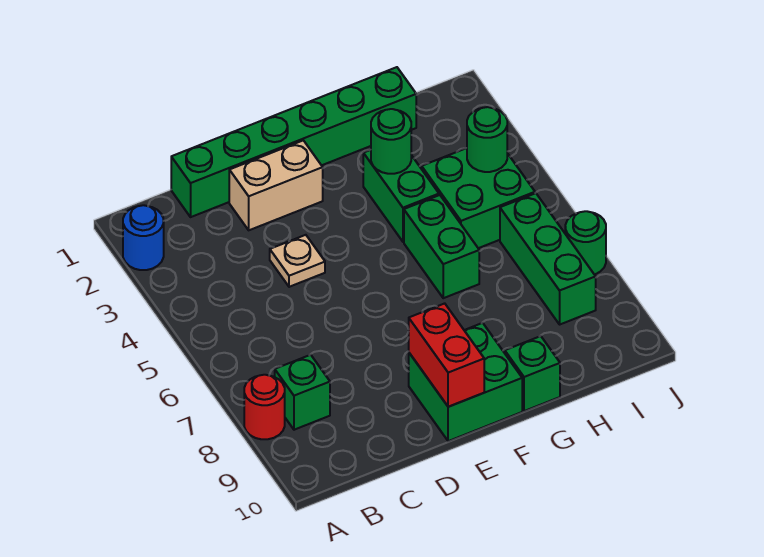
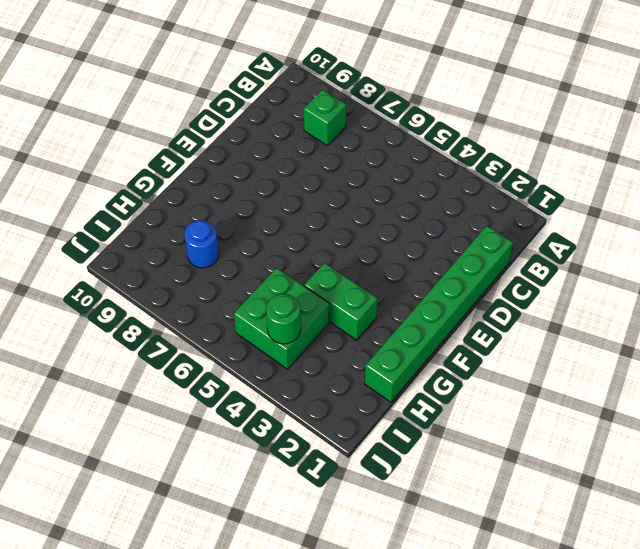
blue round brick H8 level 1 -> blue round brick A2 level 1
none -> red round brick A8 level 1
none -> tan brick D2:E2 level 1
none -> tan plate D4 level 1

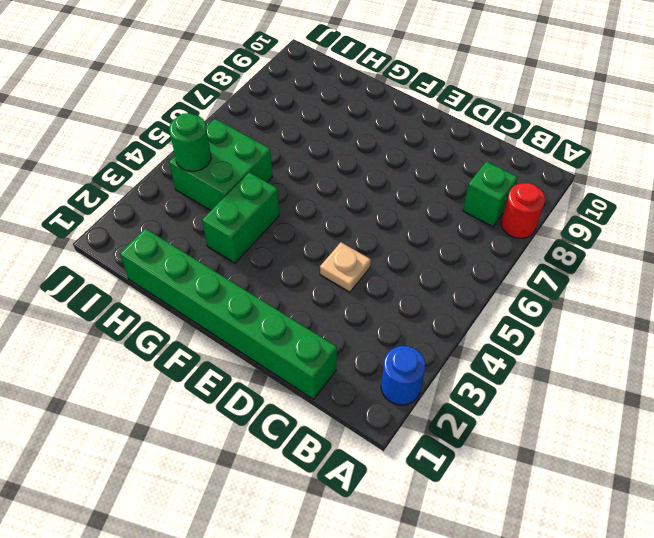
none -> tan brick D2:E2 level 1
none -> green brick E9:F10 level 1
none -> green brick G5:G6 level 1

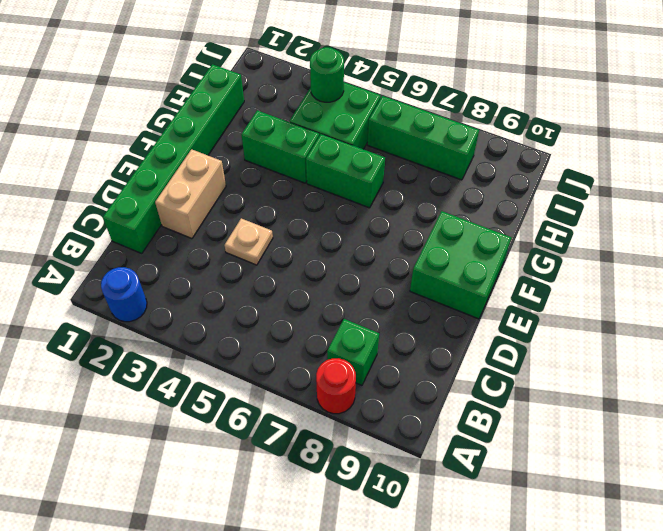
none -> green brick G10 level 1
none -> green round brick J7 level 1
none -> red brick E9:E10 level 2

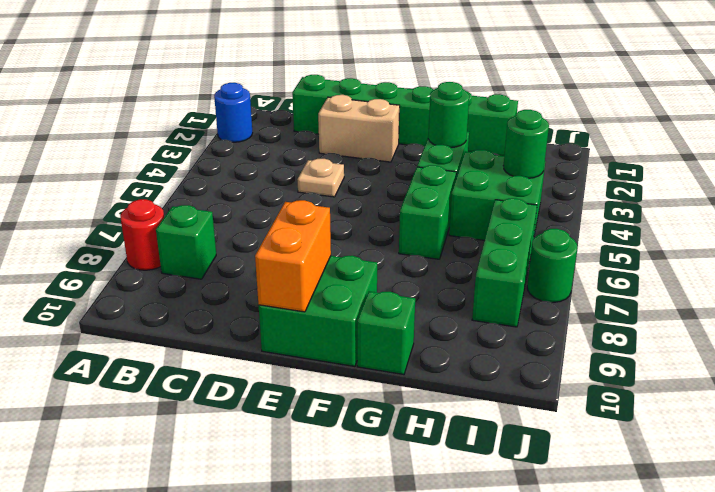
orange brick E9:E10 level 2 -> red brick E9:E10 level 2

